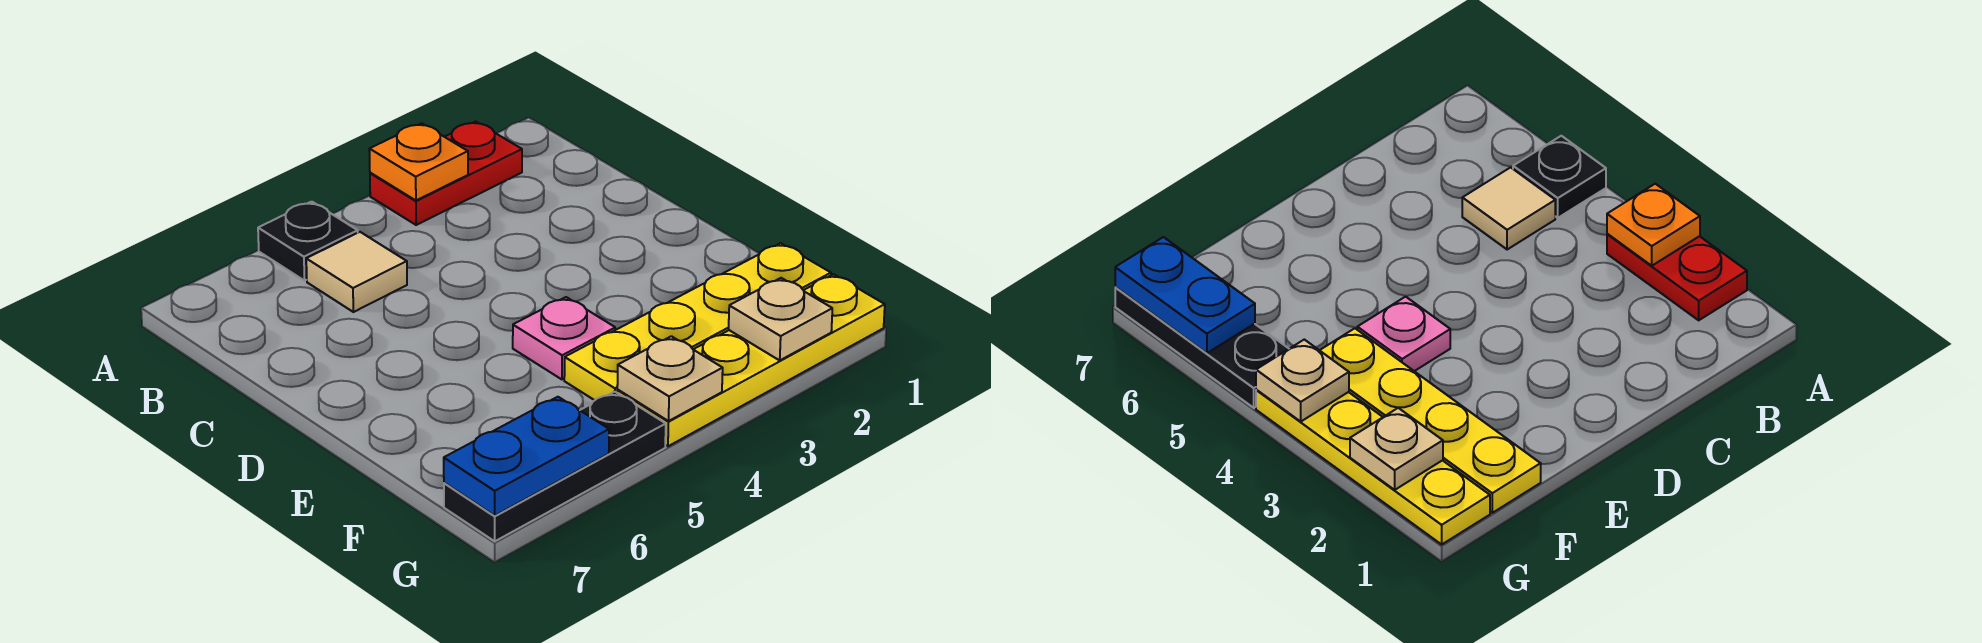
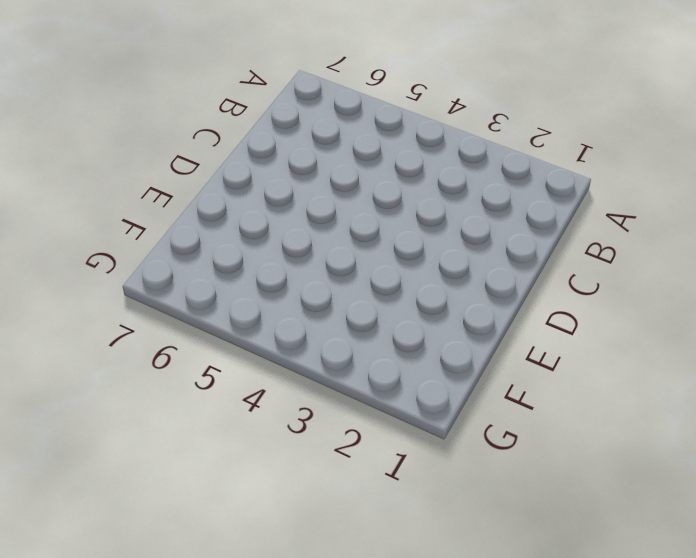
none -> red plate A2:A3 level 1
none -> black plate A5 level 1

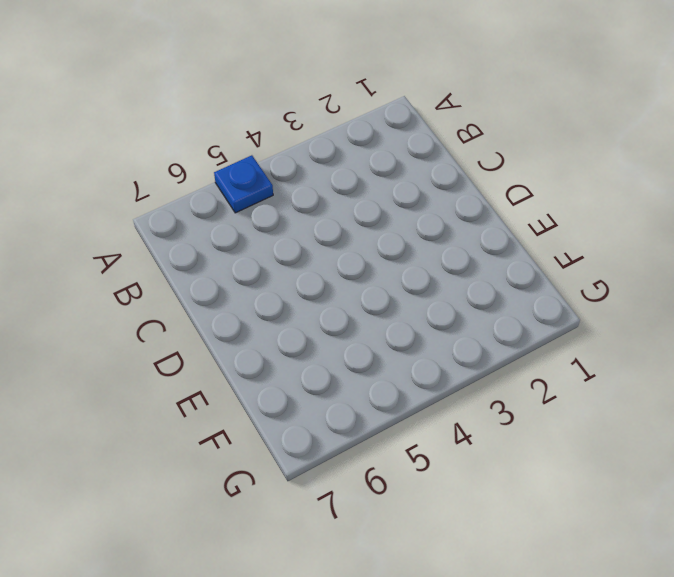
blue plate A5 level 1 -> black plate A5 level 1
none -> red plate A2:A3 level 1
none -> tan tile B5 level 1

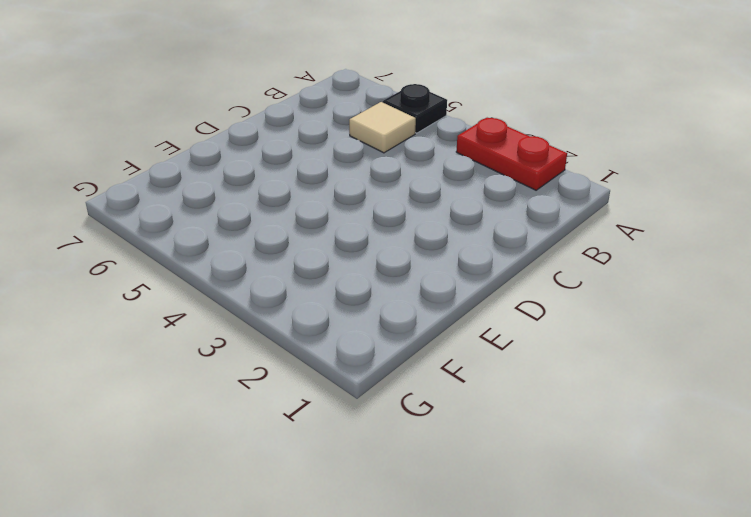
none -> pink plate E4 level 1
none -> yellow plate F1:F4 level 1

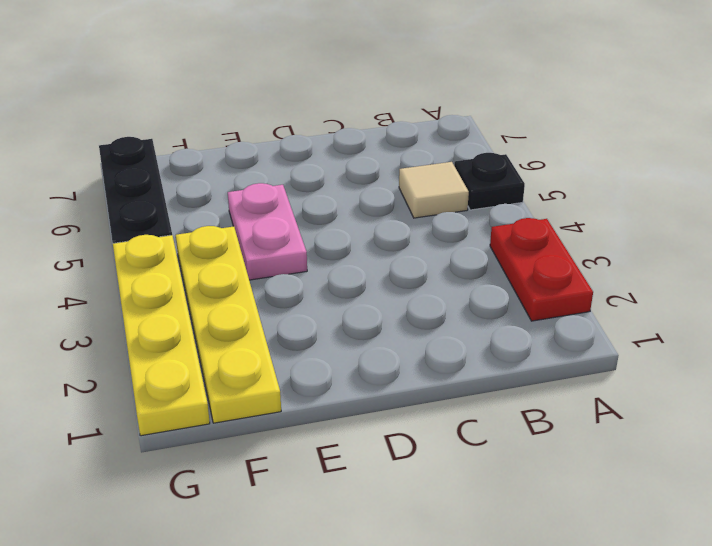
pink plate E4:E5 level 1 -> pink plate E4 level 1
none -> orange plate A3 level 2
none -> tan plate G2 level 2

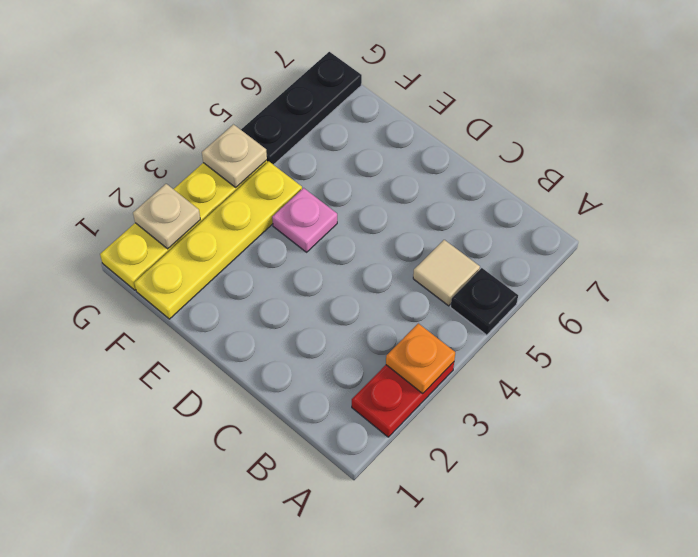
none -> blue plate G6:G7 level 2

